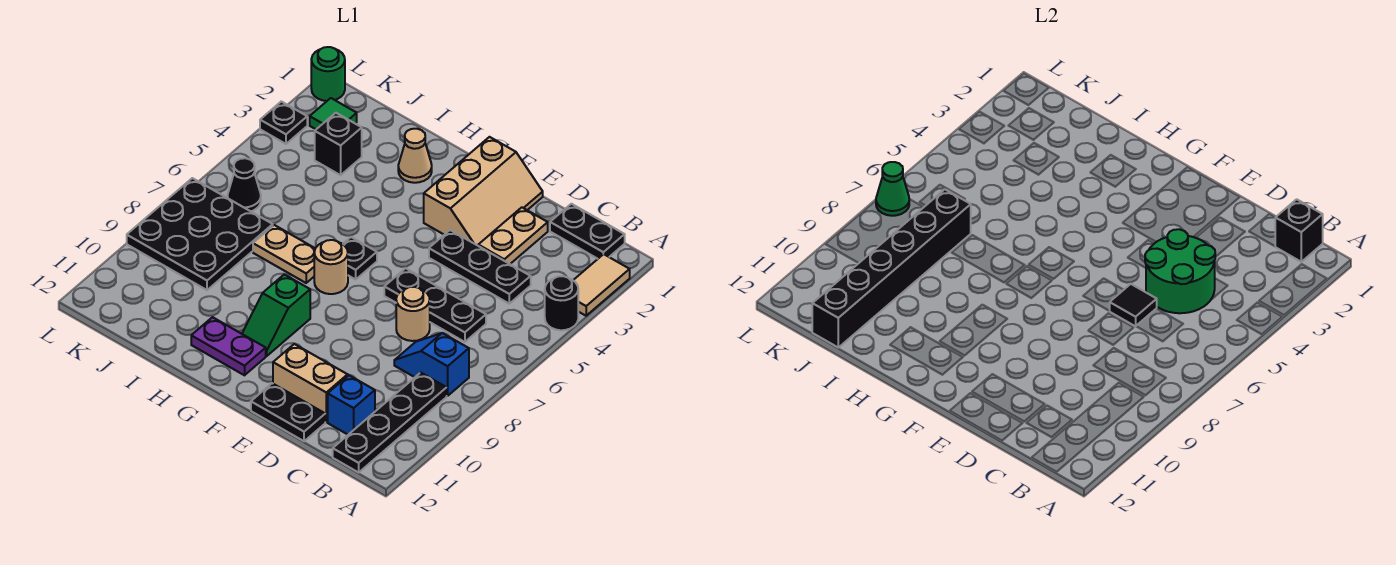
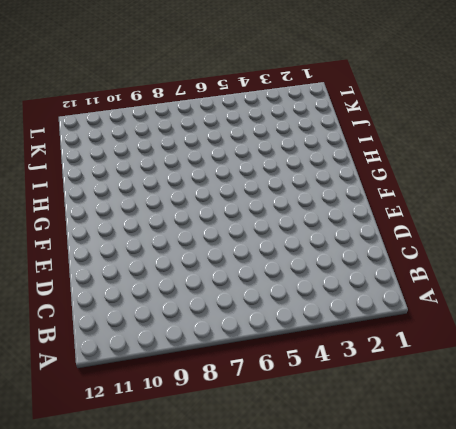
none -> tan tile A2:A3 level 1
none -> black round brick A4 level 1
none -> black plate B1:C1 level 1
none -> blue slope B8:C8 level 1 top B

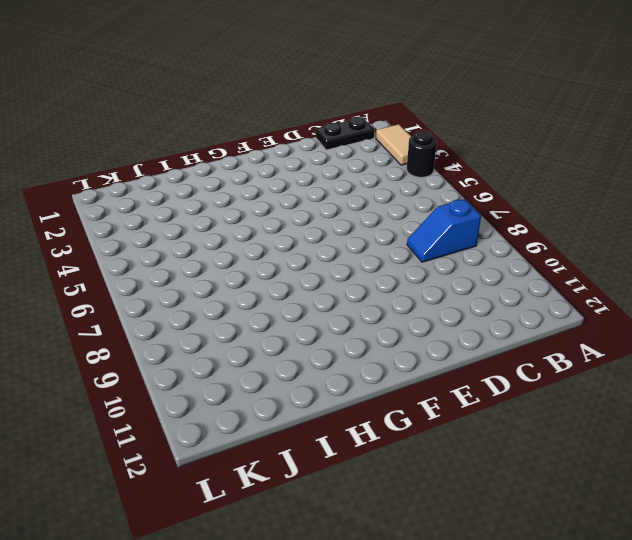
none -> black plate B9:B12 level 1
none -> black plate C4:E4 level 1
none -> black plate C6:E6 level 1
none -> blue brick C11 level 1

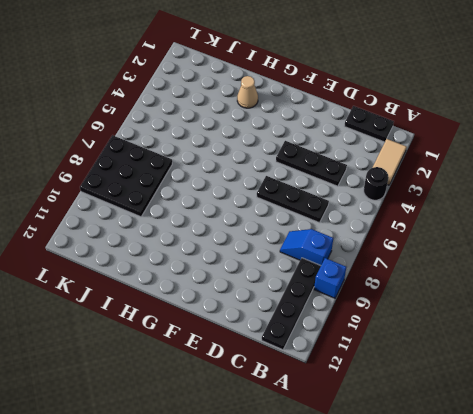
blue brick A9 level 1 -> blue brick C11 level 1
none -> tan plate D2:D3 level 1
none -> tan round brick D7 level 1
none -> tan brick D11:E11 level 1
none -> black plate D12:E12 level 1

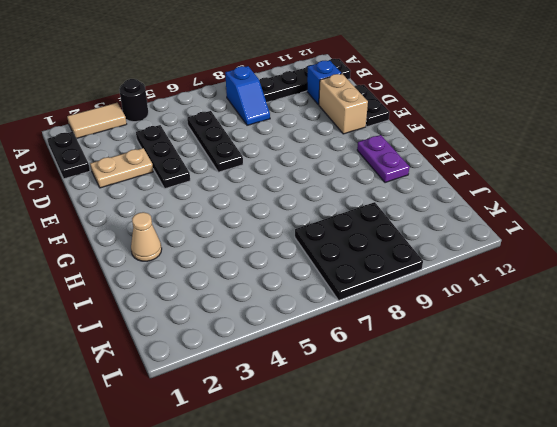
none -> tan round brick D7 level 1
none -> tan slope E1:F3 level 1 top F
none -> black plate G6 level 1
none -> tan round brick G7 level 1

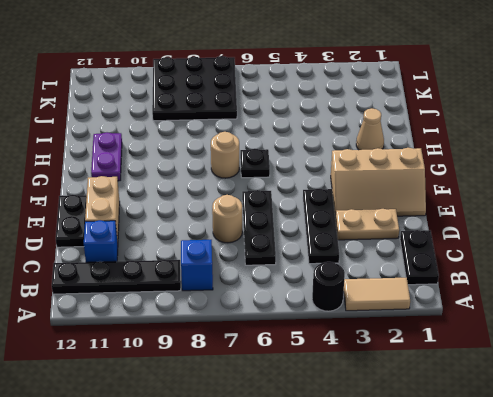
none -> green slope G9:G10 level 1 top 9
none -> tan plate H7:I7 level 1
none -> black brick J3 level 1
none -> green tile K2 level 1

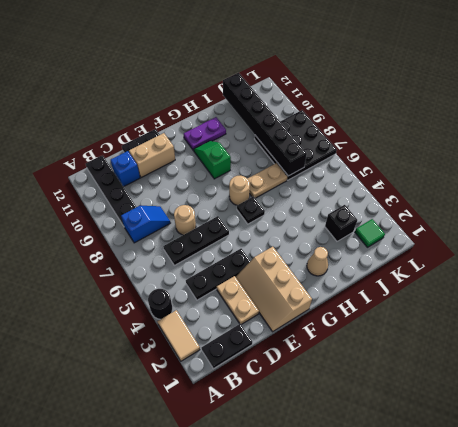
none -> black cone K6 level 1
none -> green round brick L1 level 1
none -> black plate L3 level 1
none -> black brick B1 level 2

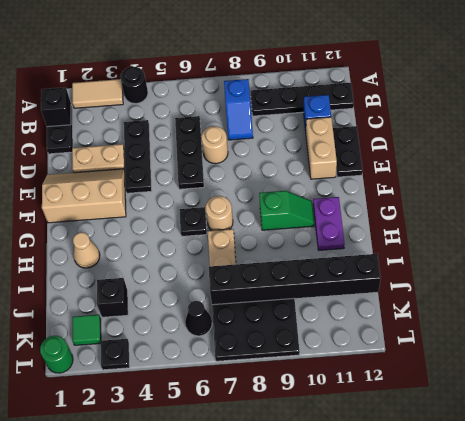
none -> green round brick C4:D5 level 2
none -> black tile D6 level 2
none -> green cone L7 level 2

